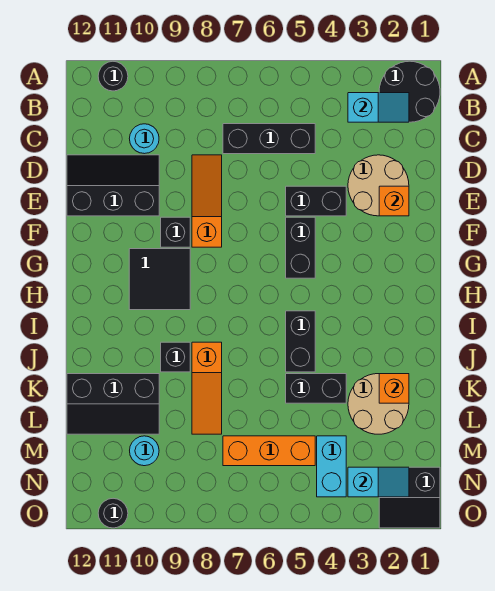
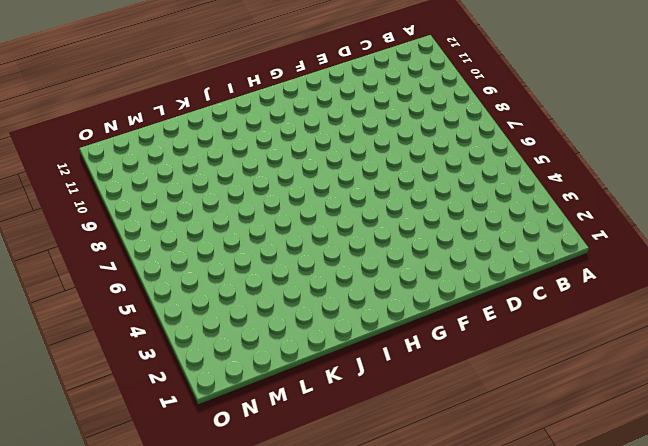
none -> black round brick A1:B2 level 1
none -> black round brick A11 level 1
none -> black brick C5:C7 level 1

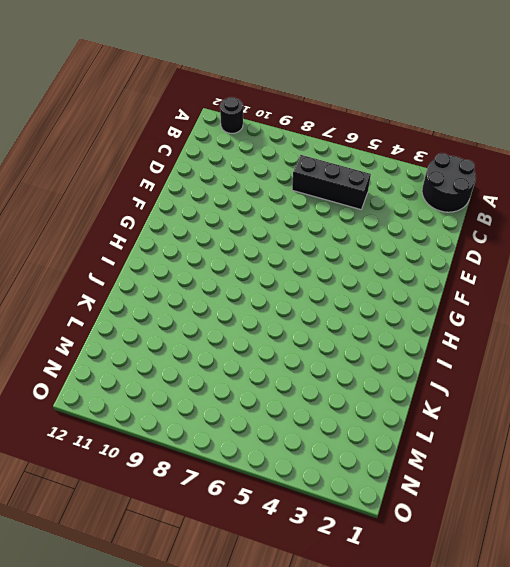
none -> cyan round brick C10 level 1
none -> tan round brick D2:E3 level 1
none -> orange slope D8:F8 level 1 top F

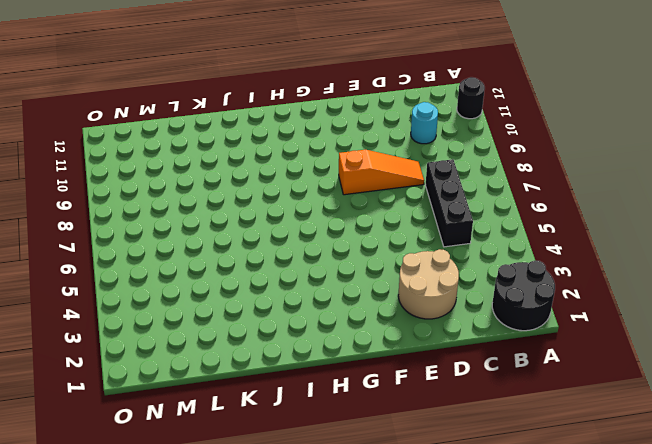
none -> black slope D10:E12 level 1 top E
none -> black brick E4:E5 level 1
none -> black brick F5:G5 level 1

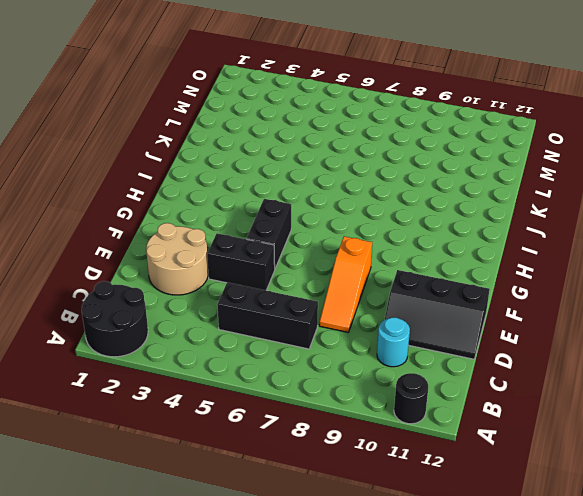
none -> black brick F9 level 1
none -> black tile G9:H10 level 1
none -> black brick I5:J5 level 1

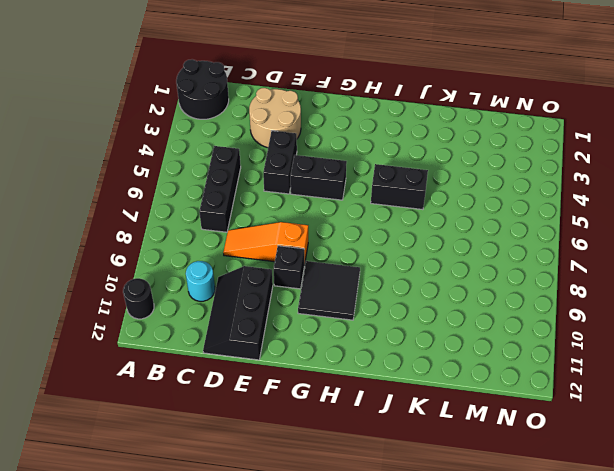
none -> orange slope J8:L8 level 1 top J
none -> black brick J9 level 1
none -> tan round brick K2:L3 level 1

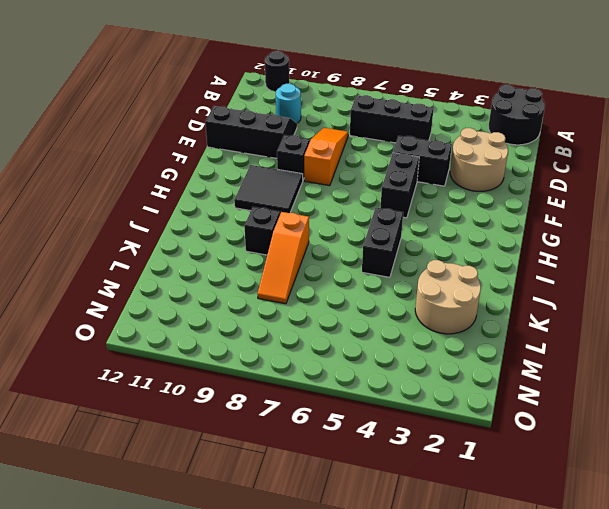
none -> black brick K4:K5 level 1
none -> black slope K10:L12 level 1 top K
none -> cyan brick M4:N4 level 1

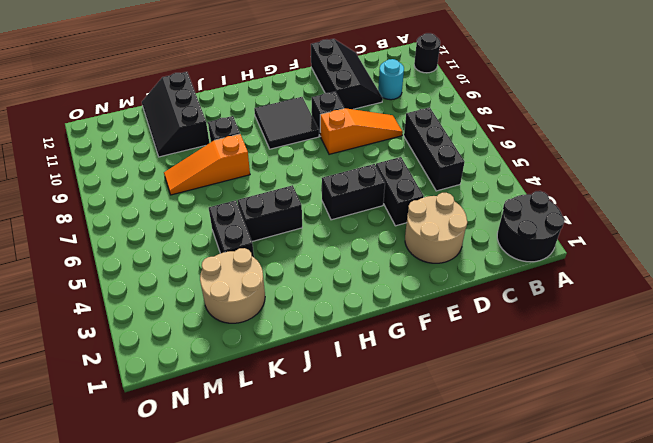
none -> cyan brick M4:N4 level 1
none -> orange brick M5:M7 level 1
none -> cyan round brick M10 level 1

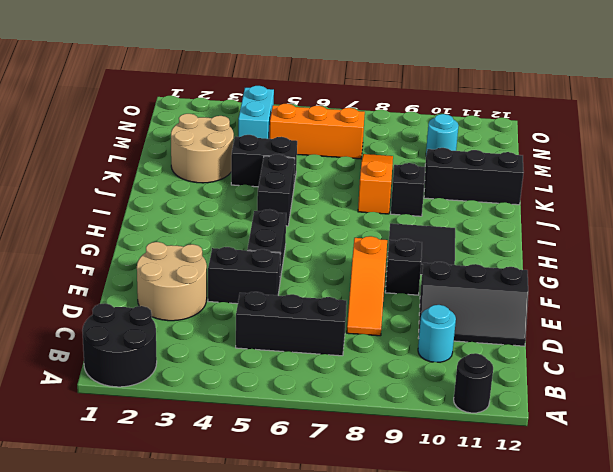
none -> black slope N1:O2 level 1 top N
none -> black round brick O11 level 1
none -> cyan slope B2:B3 level 2 top 3

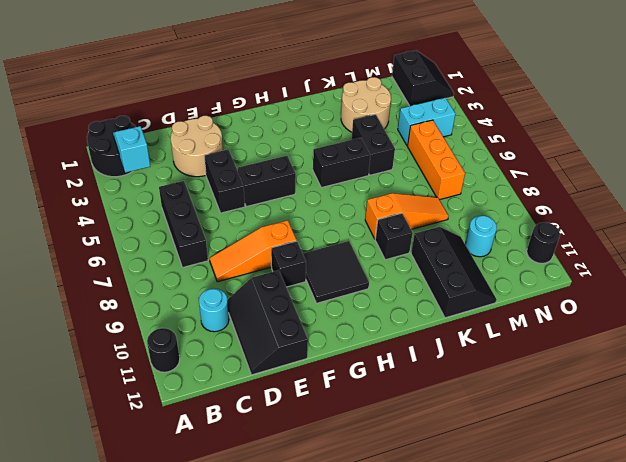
none -> orange brick E2 level 2
none -> orange brick K2 level 2
none -> cyan slope N2:N3 level 2 top 3

